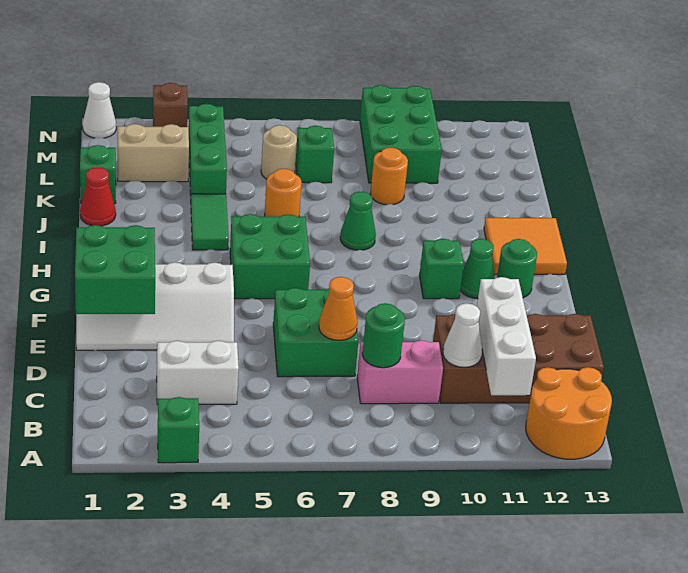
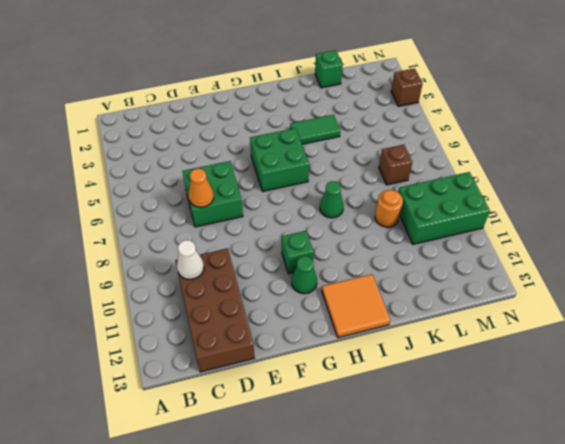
brown brick L7 level 1 -> green brick L7 level 1
none -> green brick A3 level 1
none -> orange round brick A12:B13 level 1
none -> white brick C3:C4 level 1
none -> pink brick C8:C9 level 1

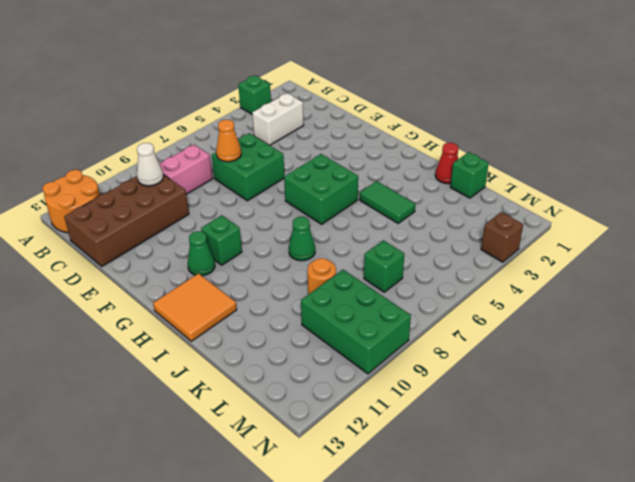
none -> white slope E1:F4 level 1 top F
none -> green round brick G12 level 1
none -> orange round brick J6 level 1
none -> green brick K4:M4 level 1

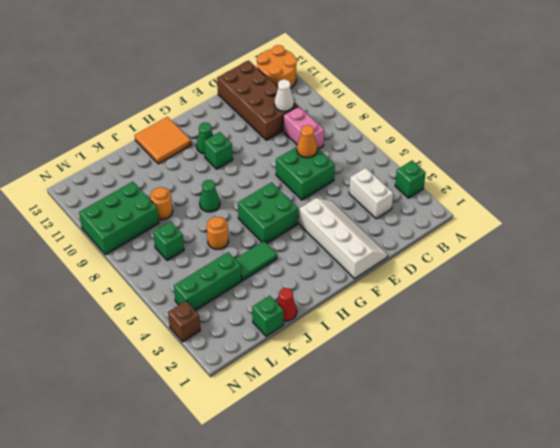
none -> green round brick G12 level 1
none -> tan brick L2:L3 level 1
none -> tan round brick L6 level 1
none -> white cone N1 level 1

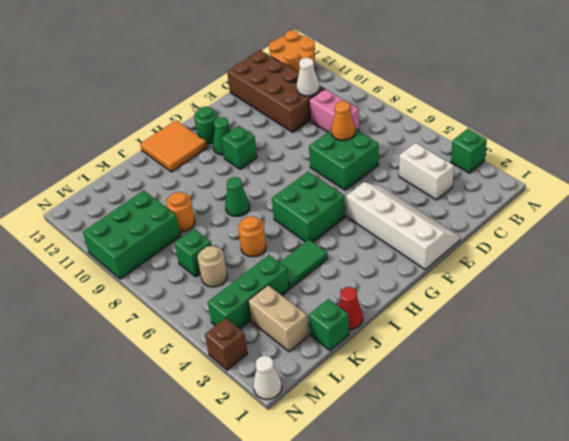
none -> white brick B11:D11 level 2
none -> green round brick C8 level 2
none -> green brick E1:F2 level 2

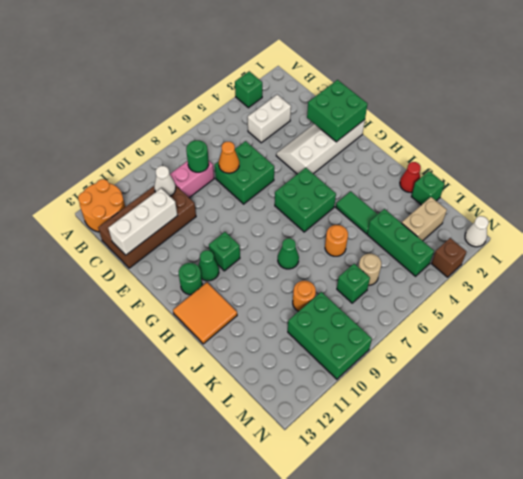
white brick D11:D13 level 2 -> white brick B11:D11 level 2

